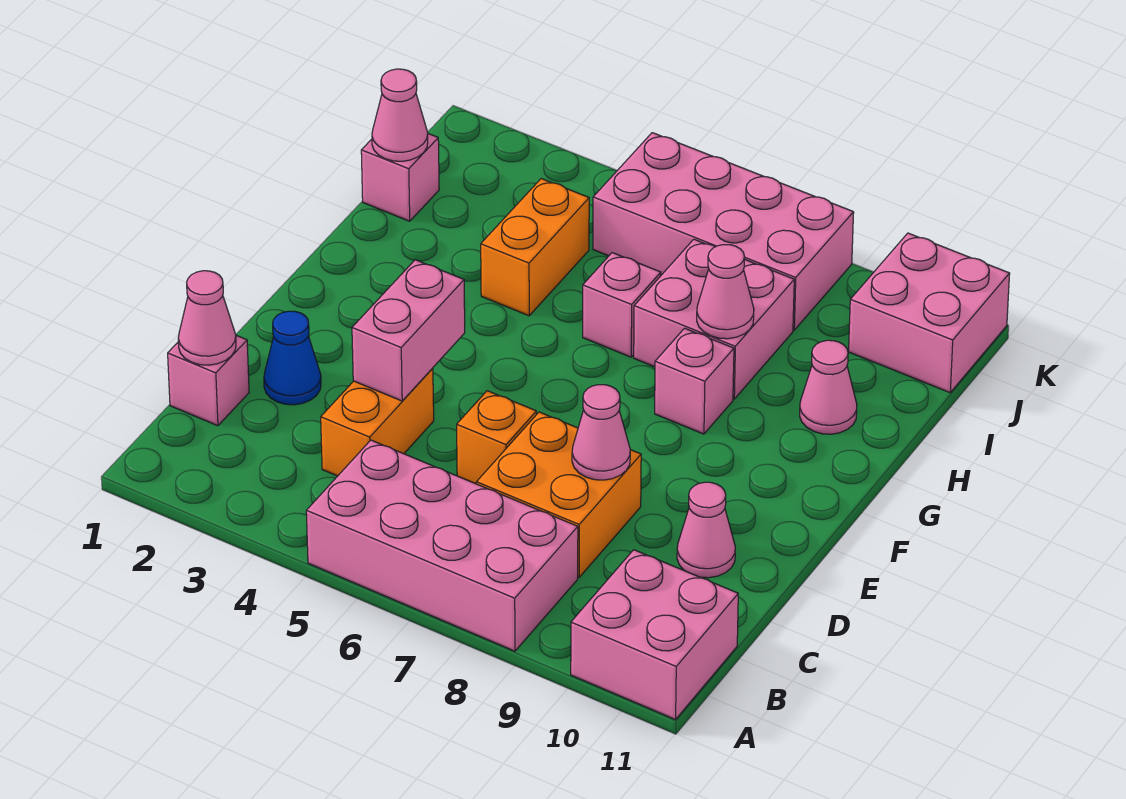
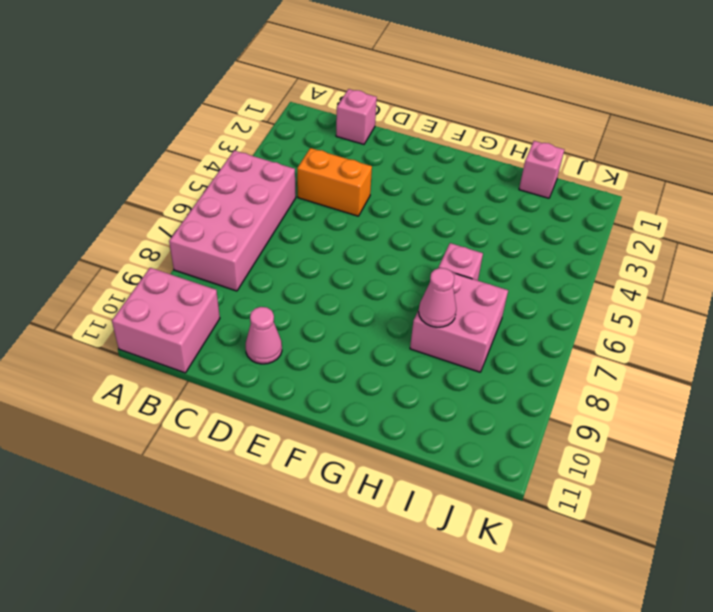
none -> orange brick C7:D8 level 1
none -> blue cone D2 level 1
none -> orange brick D6 level 1

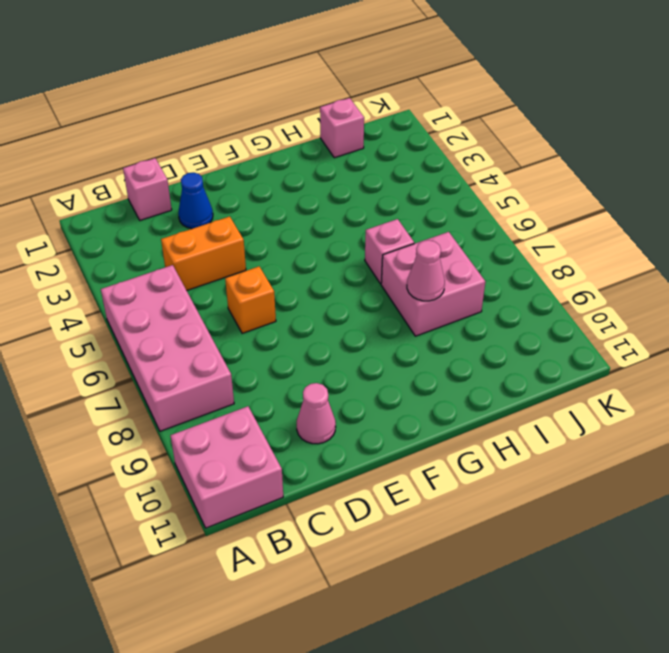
none -> orange brick C7:D8 level 1
none -> pink brick G8 level 1
none -> orange brick H4:I4 level 1

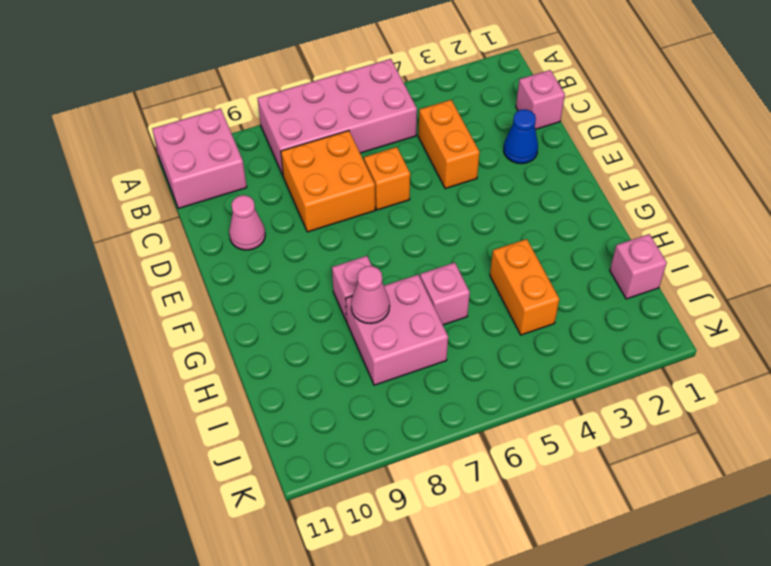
none -> pink cone H10 level 1
none -> pink brick J5:K8 level 1
none -> pink brick J10:K11 level 1

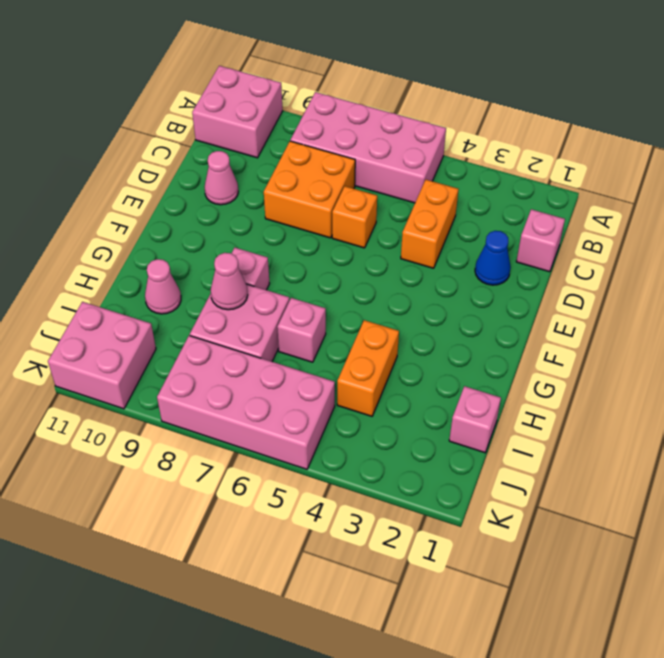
none -> pink cone C1 level 2
none -> pink brick D4:E4 level 2
none -> pink cone D8 level 2

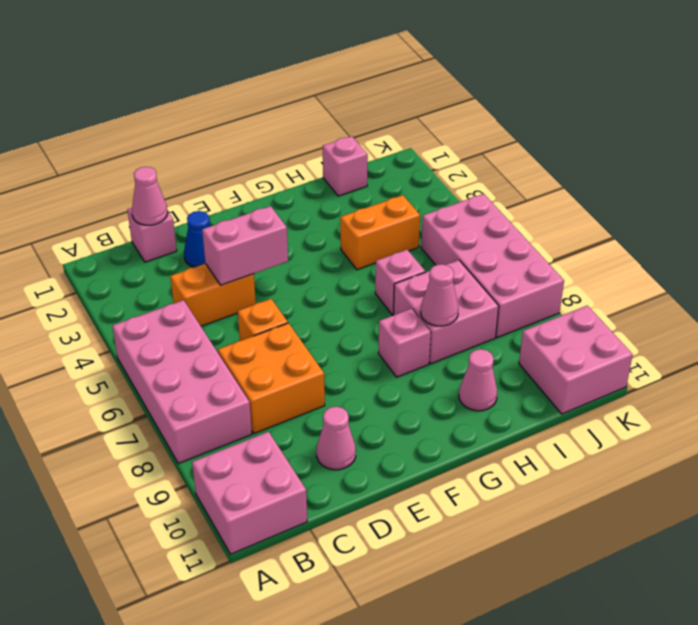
none -> pink cone D8 level 2
none -> pink cone I1 level 2

